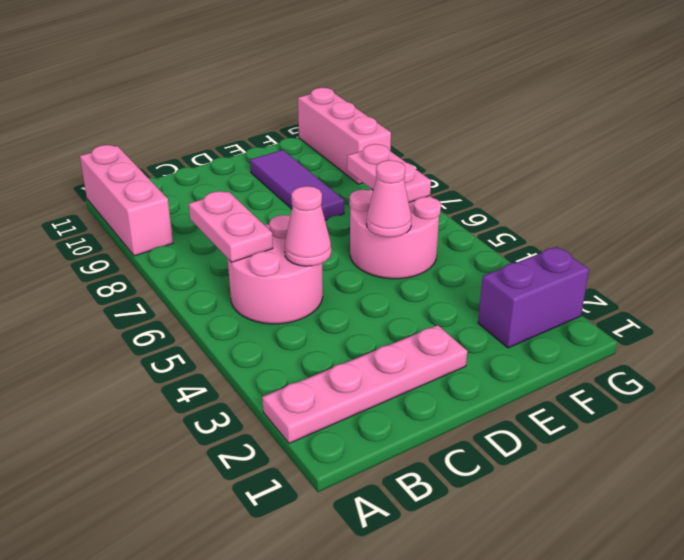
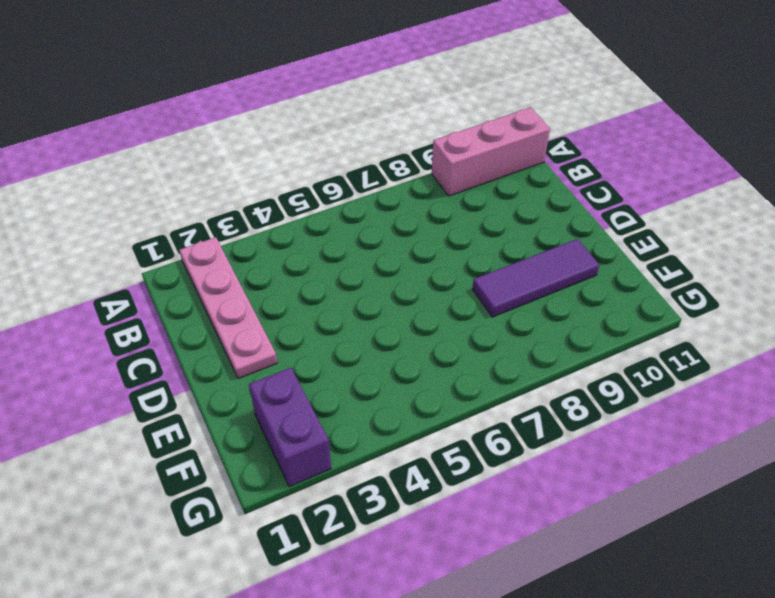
none -> pink round brick B5:C6 level 1
none -> pink round brick E5:F6 level 1

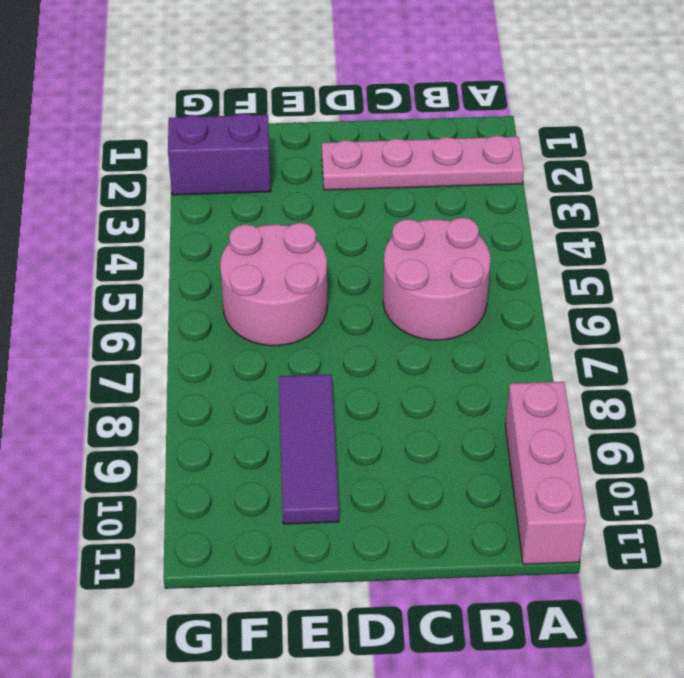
none -> pink brick G9:G11 level 1
none -> pink plate B6:B7 level 2

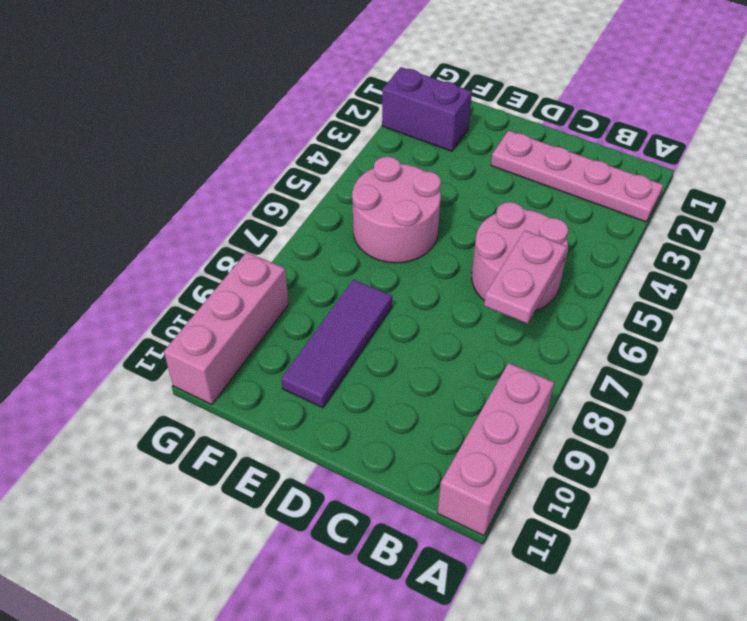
none -> pink cone C5 level 2
none -> pink cone E5 level 2

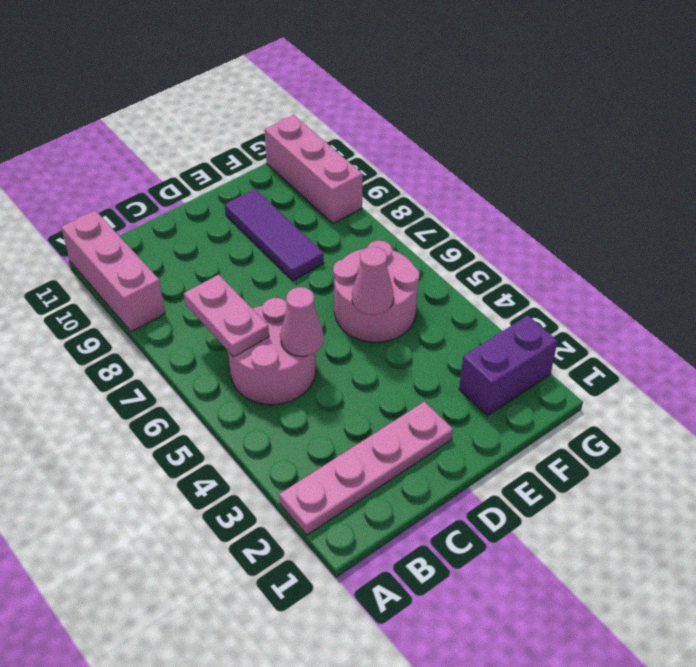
none -> pink plate F6:F7 level 2

